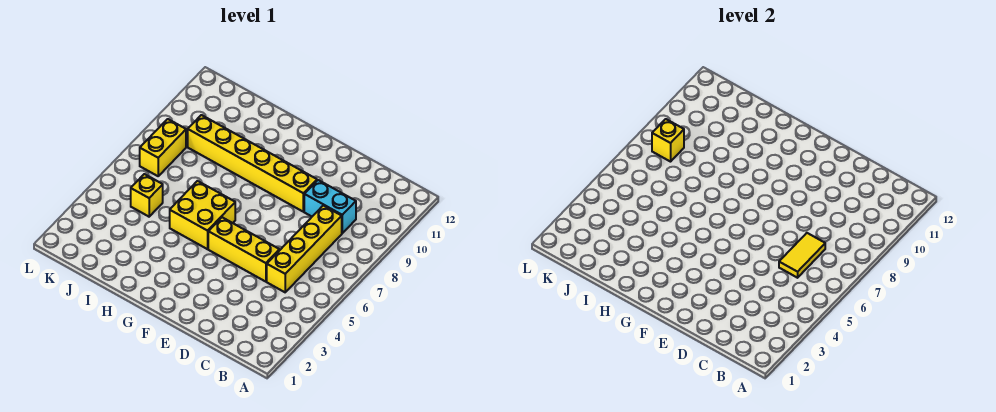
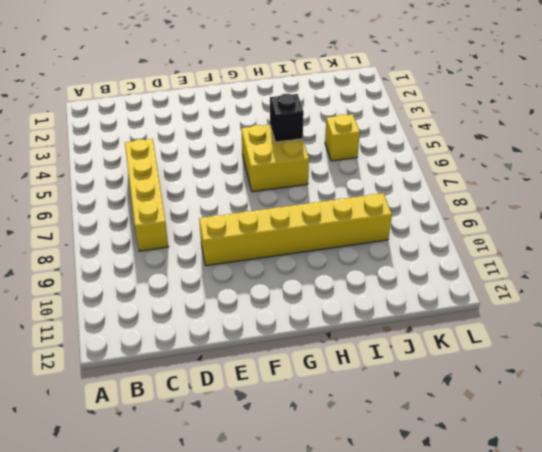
black brick H5 level 2 -> none
none -> cyan brick C9:D9 level 1
none -> yellow brick D5:F5 level 1

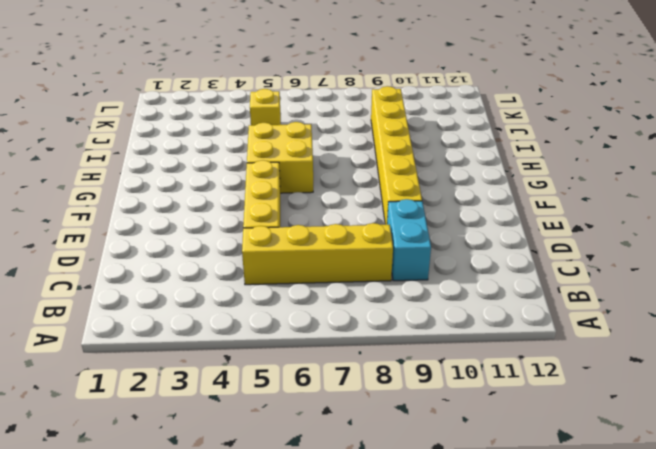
none -> yellow brick K7:K8 level 1
none -> yellow tile C6:C7 level 2

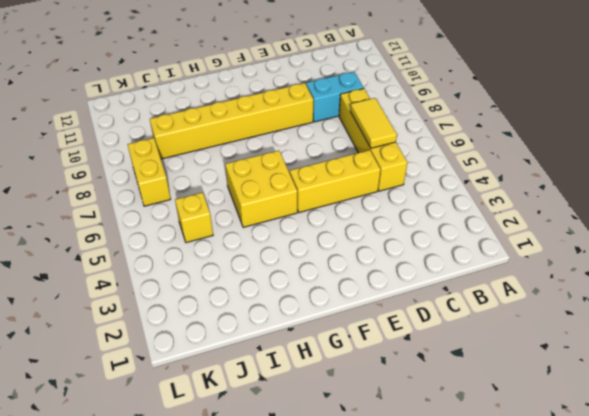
none -> yellow brick K8 level 2

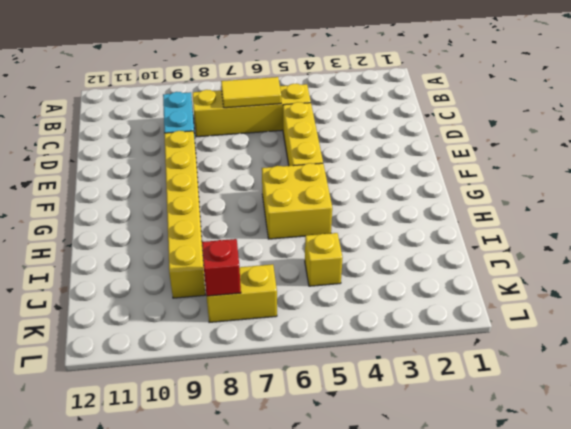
red brick K8 level 2 -> yellow brick K8 level 2

